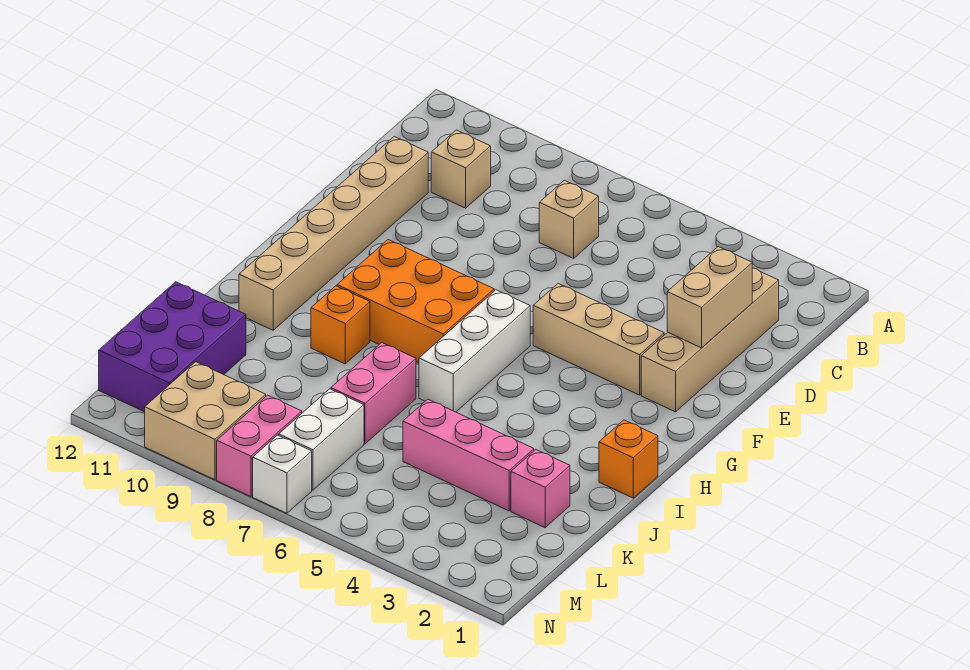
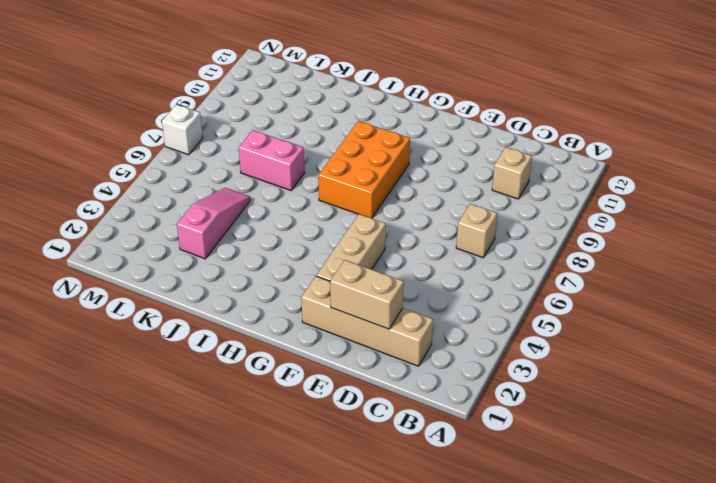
pink slope K3:K5 level 1 top 3 -> pink brick K3:K5 level 1
none -> tan brick D11:I11 level 1
none -> white brick G6:I6 level 1
none -> orange brick I1 level 1

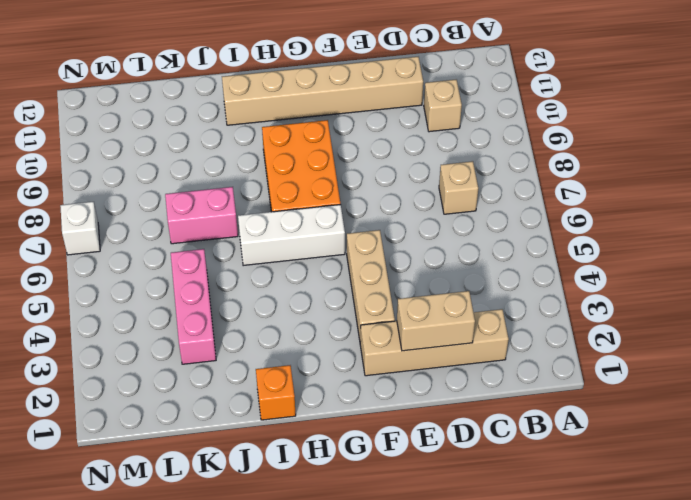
none -> orange brick I9 level 1
none -> pink brick K2 level 1
none -> purple brick K11:M12 level 1

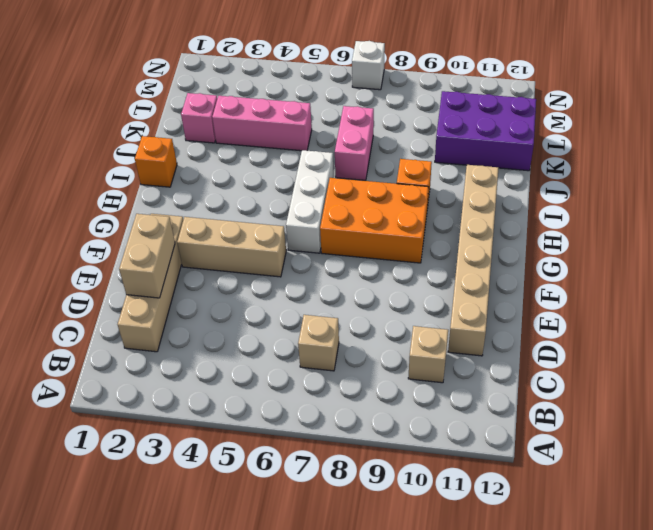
purple brick K10:L12 level 1 -> purple brick K11:M12 level 1
none -> white brick L7:M7 level 1
none -> pink brick M8:N8 level 1
none -> tan brick M9:N10 level 1

